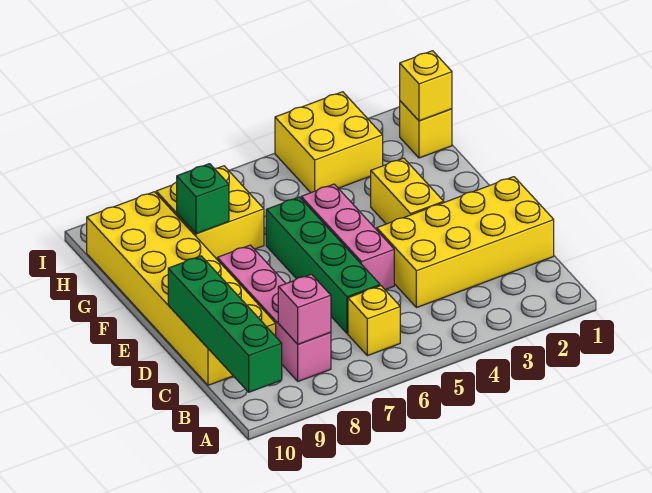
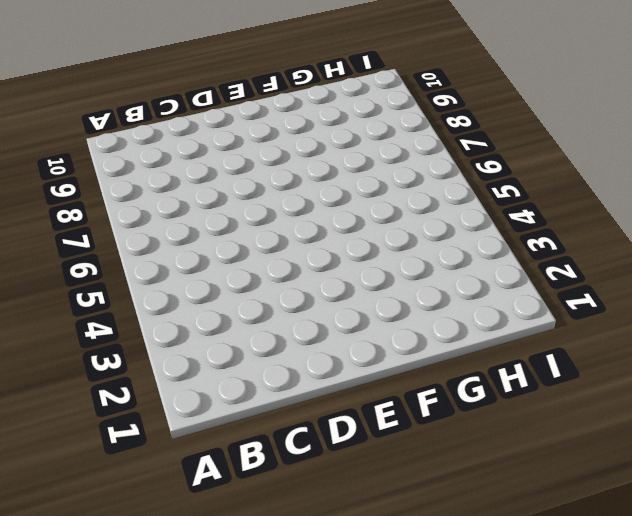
none -> yellow brick B6 level 1
none -> pink brick B8:E8 level 1
none -> yellow brick C1:D4 level 1

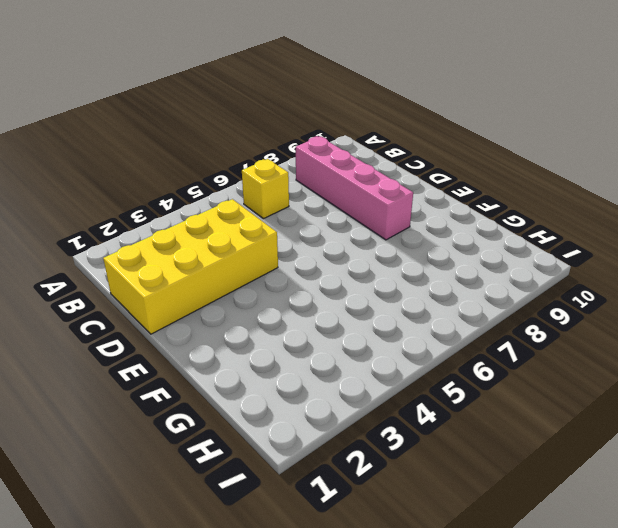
none -> green brick C6:F6 level 1
none -> yellow brick C9:H10 level 1
none -> pink brick D5:F5 level 1

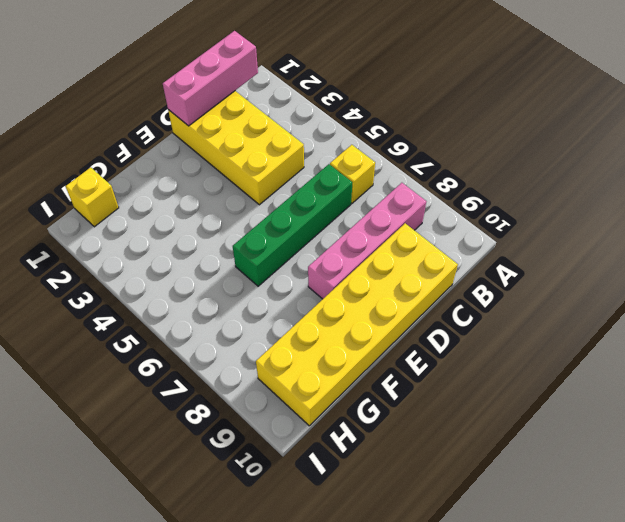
pink brick B1:D1 level 2 -> pink brick D5:F5 level 1
none -> yellow brick E3:F3 level 1
none -> yellow brick G7:H8 level 1
none -> yellow brick H3:I4 level 1

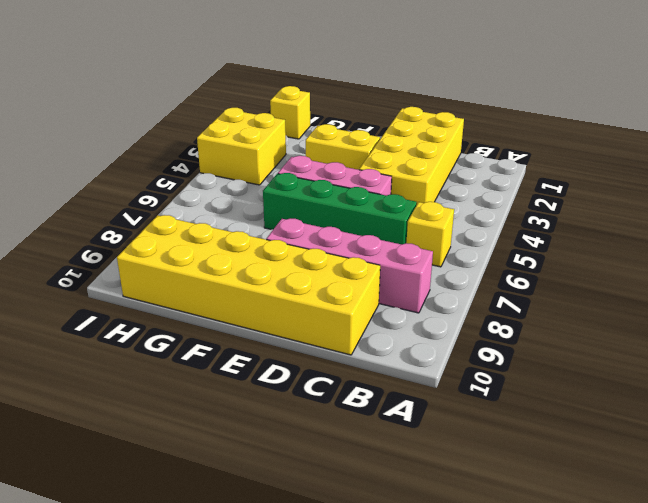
none -> yellow brick G7:H8 level 1
none -> green brick A10:D10 level 2
none -> pink brick B8 level 2

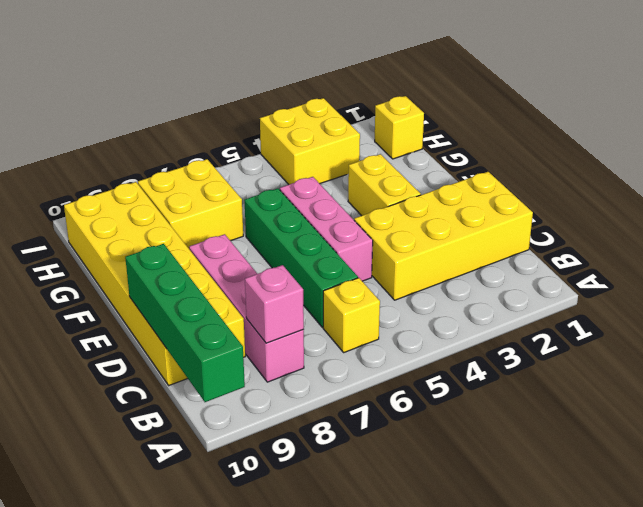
none -> green brick G8 level 2
none -> yellow brick H1 level 2

